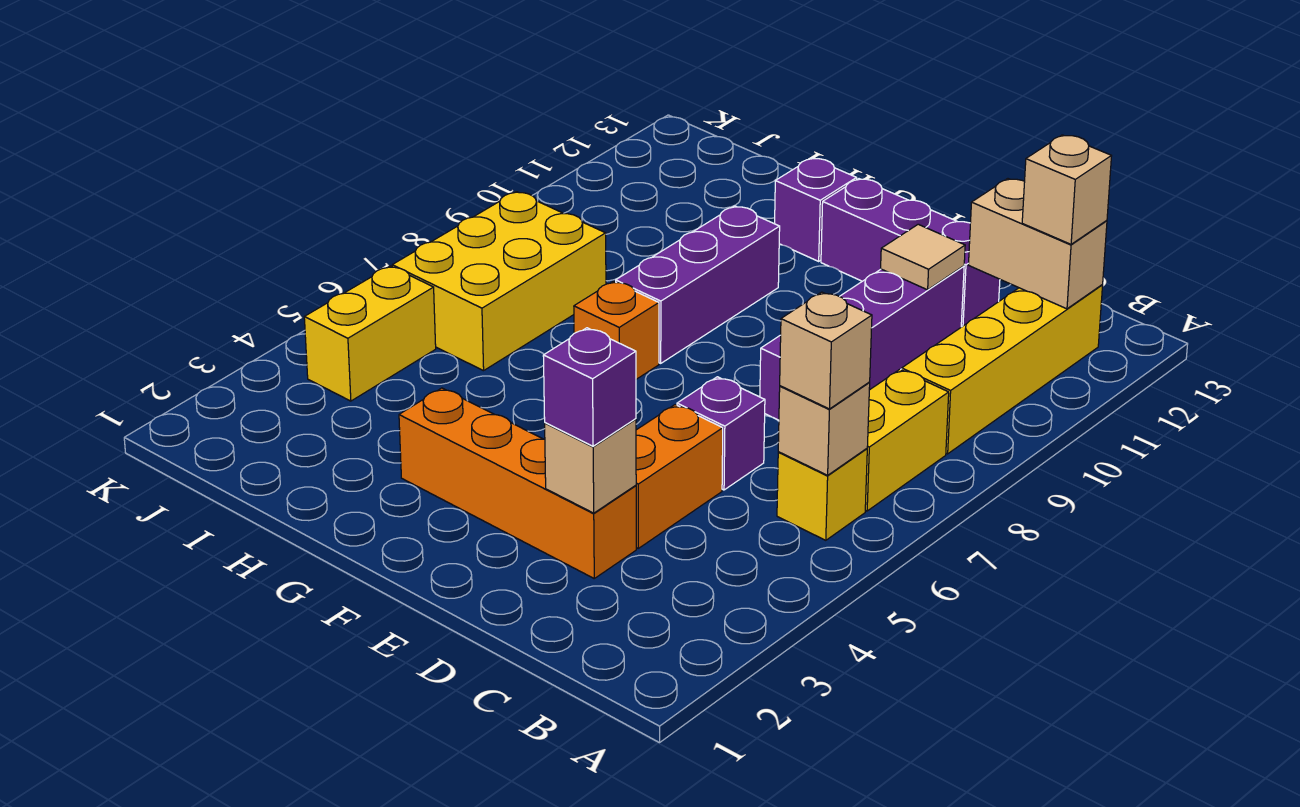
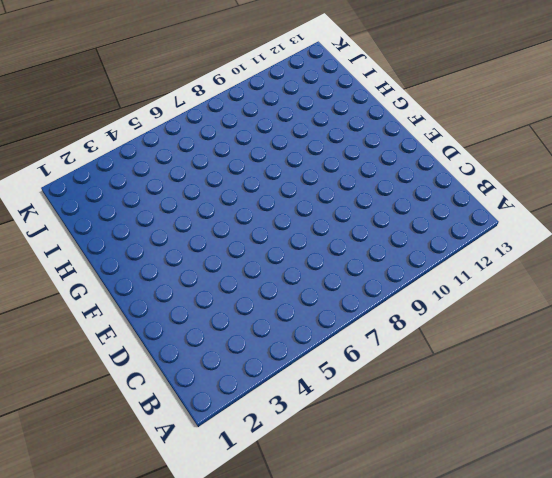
none -> yellow brick B6 level 1
none -> yellow brick B7:B8 level 1
none -> yellow brick B9:B12 level 1

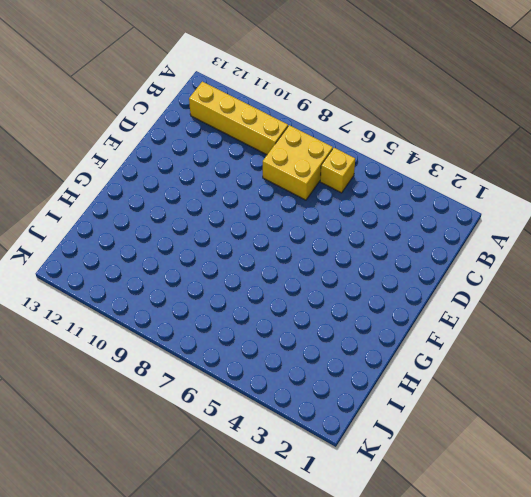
yellow brick B7:C8 level 1 -> yellow brick B7:B8 level 1
none -> orange brick D3:G3 level 1
none -> orange brick D4:D5 level 1
none -> purple brick D6 level 1

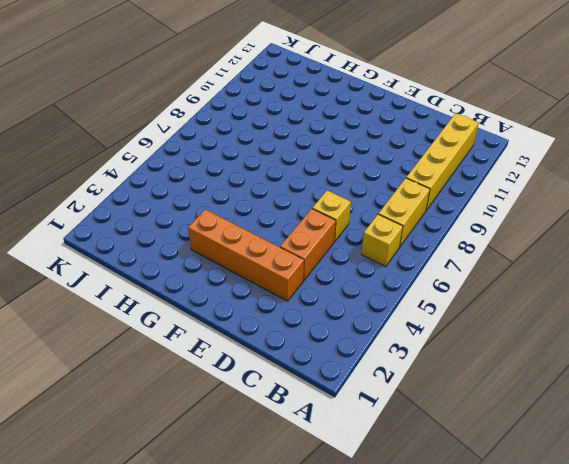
yellow brick D6 level 1 -> purple brick D6 level 1
none -> purple brick D8:D11 level 1
none -> purple brick D12:F12 level 1
none -> orange brick G7 level 1

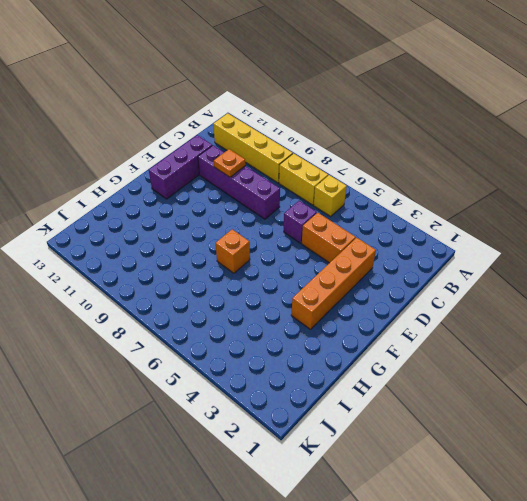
orange plate D10 level 2 -> none
none -> purple brick G8:G10 level 1
none -> purple brick G12 level 1
none -> yellow brick I6:J8 level 1

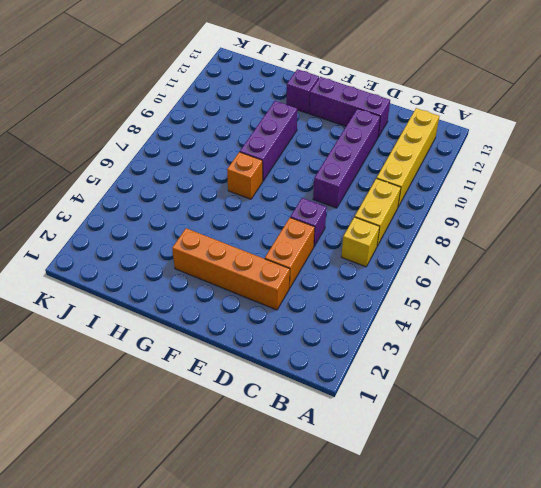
none -> yellow brick I6:J8 level 1
none -> yellow brick J4:J5 level 1
none -> tan brick B6 level 2

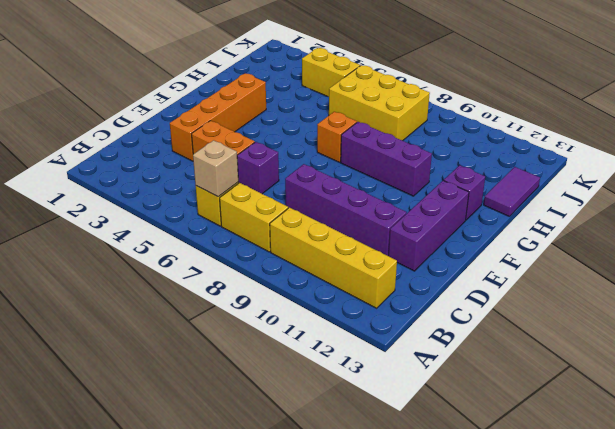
purple tile H13:I13 level 1 -> none
none -> tan brick B12:C12 level 2
none -> tan brick D3 level 2
none -> tan tile D11 level 2

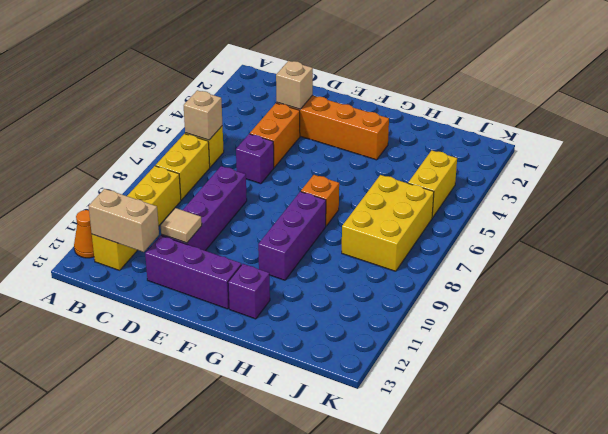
orange cone A12 level 1 -> none
none -> tan brick B6 level 3
none -> tan brick B12 level 3
none -> purple brick D3 level 3

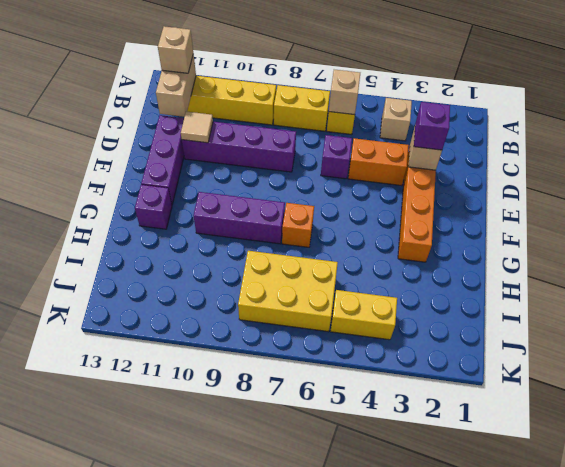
tan brick B4 level 1 -> tan brick B6 level 3

